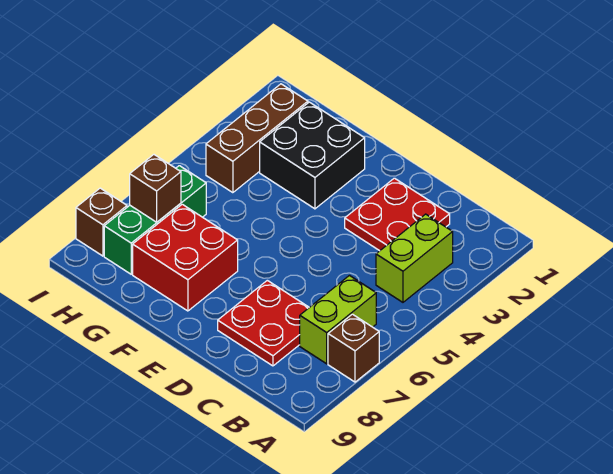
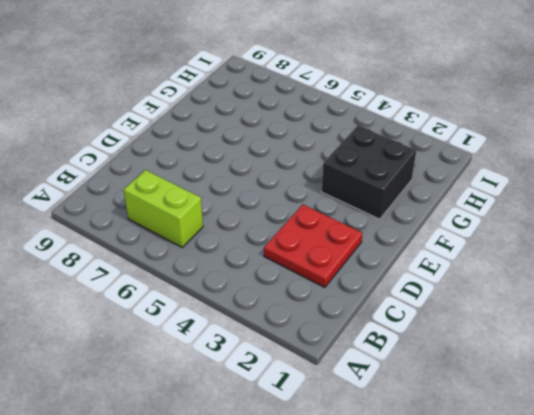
none -> brown brick A7 level 1
none -> lime brick B3:B4 level 1

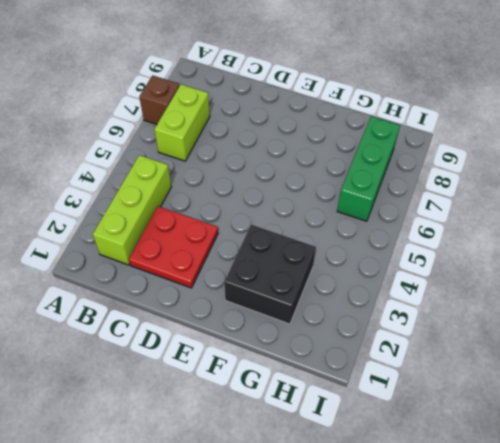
lime brick B2:B4 level 1 -> lime brick B3:B4 level 1
none -> red plate C7:D8 level 1
none -> red brick F7:G8 level 1

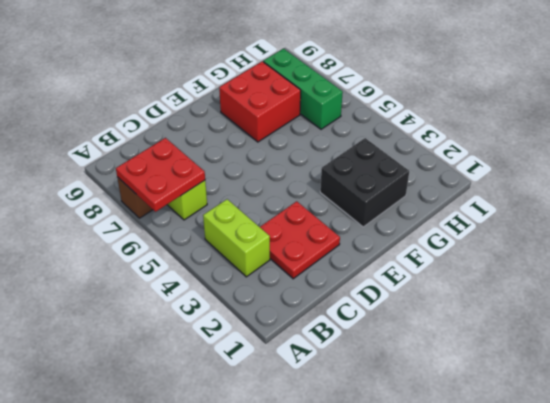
red plate A6:B7 level 2 -> red plate C7:D8 level 1
none -> brown brick H2:H4 level 1
none -> brown brick I8 level 1

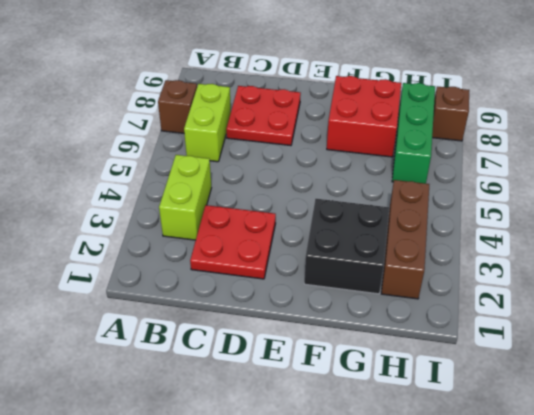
none -> brown brick H7 level 2

